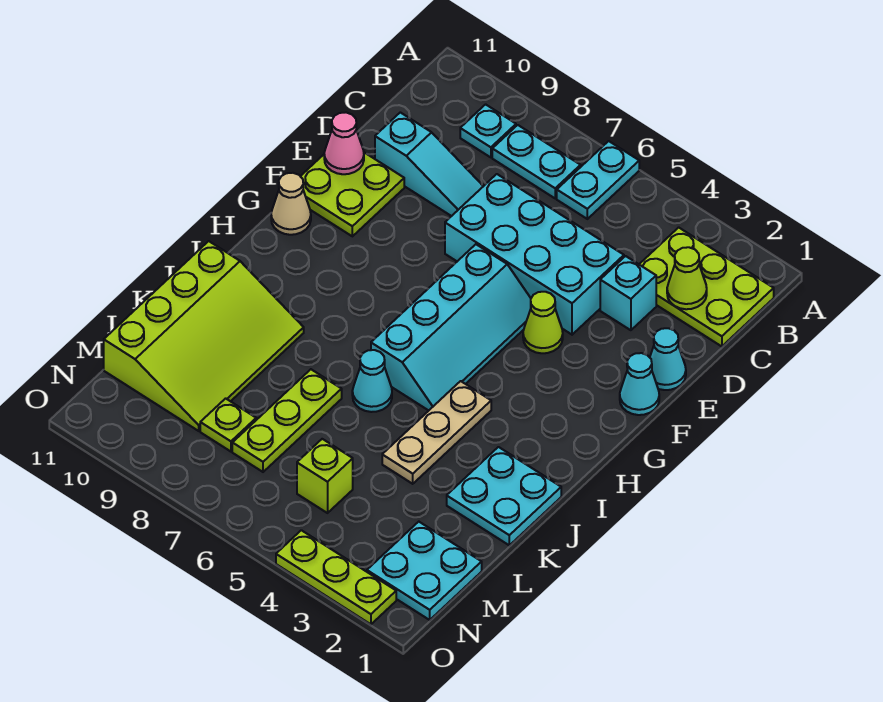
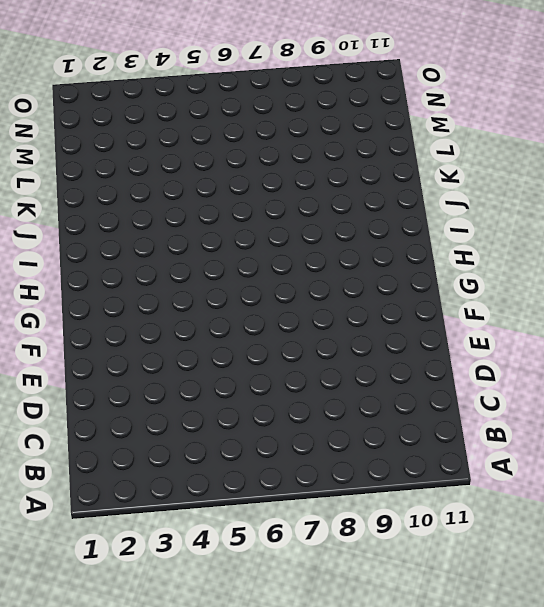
none -> cyan plate A6:B6 level 1
none -> lime plate B1:C3 level 1
none -> cyan plate B7:B8 level 1

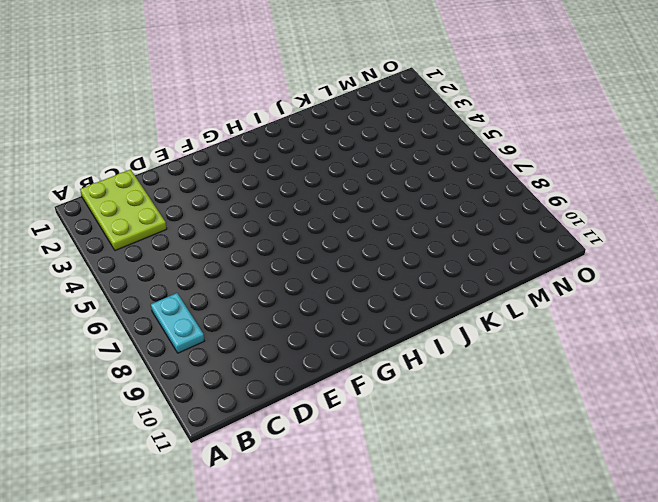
none -> cyan plate A6:B6 level 1
none -> cyan plate B9 level 1
none -> cyan brick D3 level 1

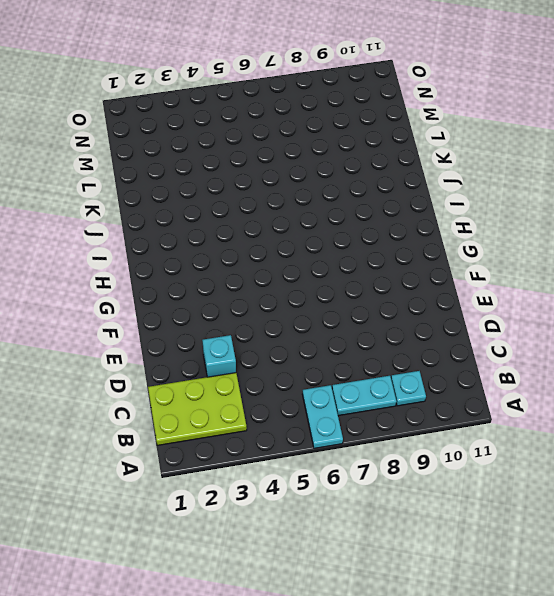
none -> cyan brick D4:E7 level 1
none -> cyan slope D8:D10 level 1 top 10
none -> cyan cone E1 level 1

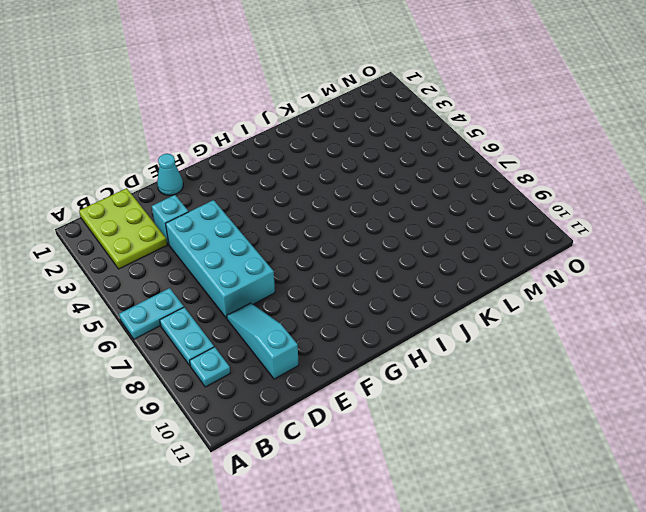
none -> lime plate E10:F11 level 1
none -> cyan cone F1 level 1
none -> lime cone F4 level 1

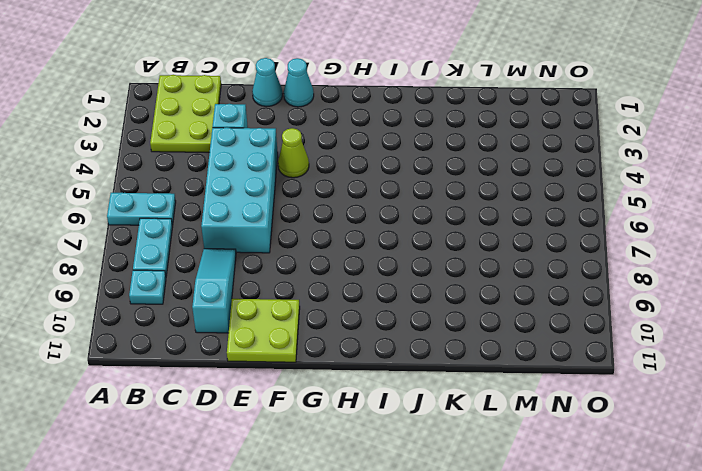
none -> cyan slope F5:I6 level 1 top 6
none -> tan cone G11 level 1
none -> tan plate I4:K4 level 1

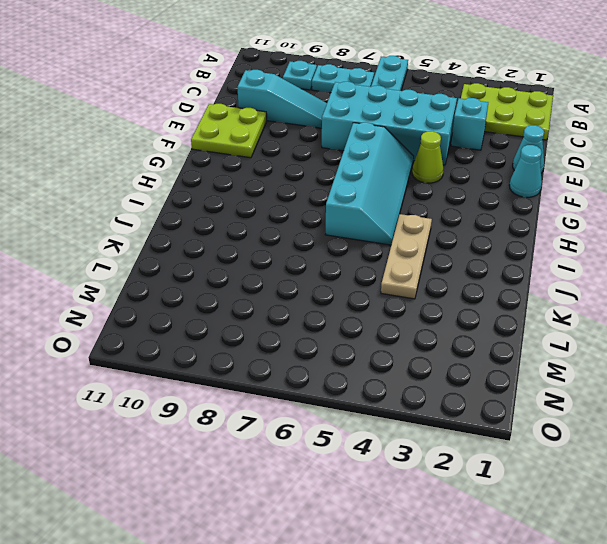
none -> tan cone G11 level 1
none -> cyan plate J1:K2 level 1
none -> cyan cone J6 level 1

